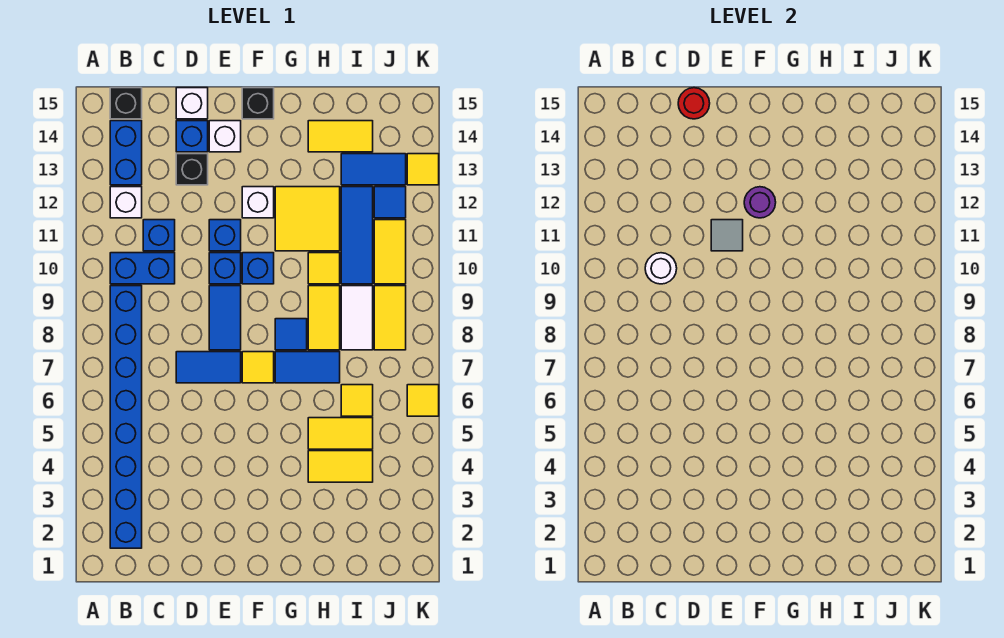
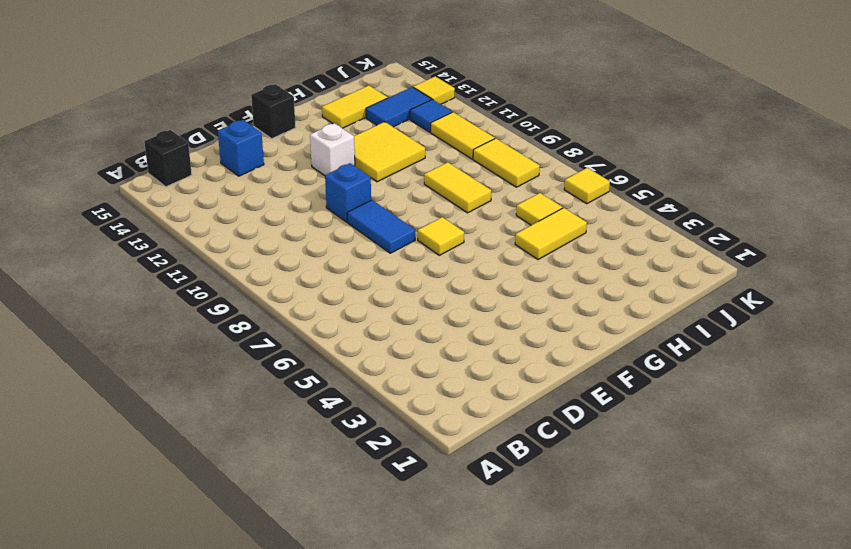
none -> blue brick B2:B9 level 1
none -> blue brick B10:C10 level 1
none -> white brick B12 level 1
none -> blue brick B13:B14 level 1

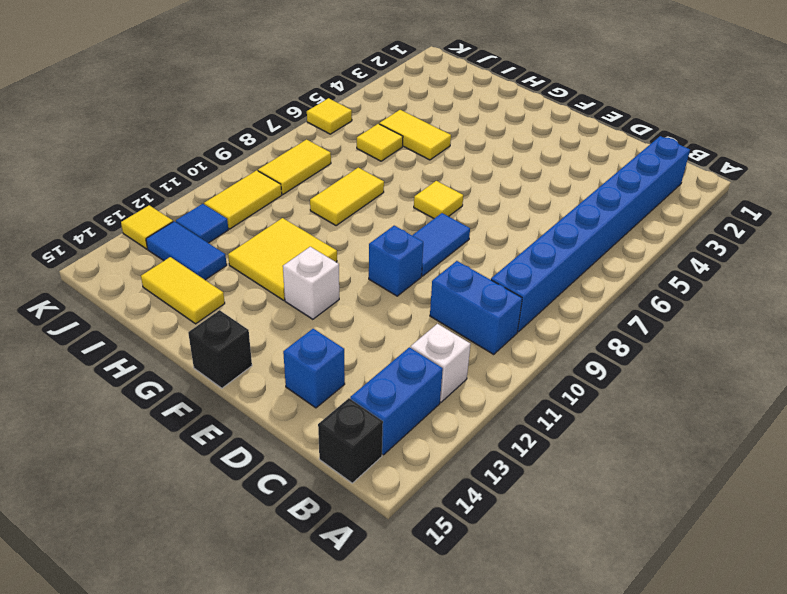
none -> blue brick C11 level 1
none -> blue tile D7:E7 level 1
none -> black brick D13 level 1
none -> white brick D15 level 1

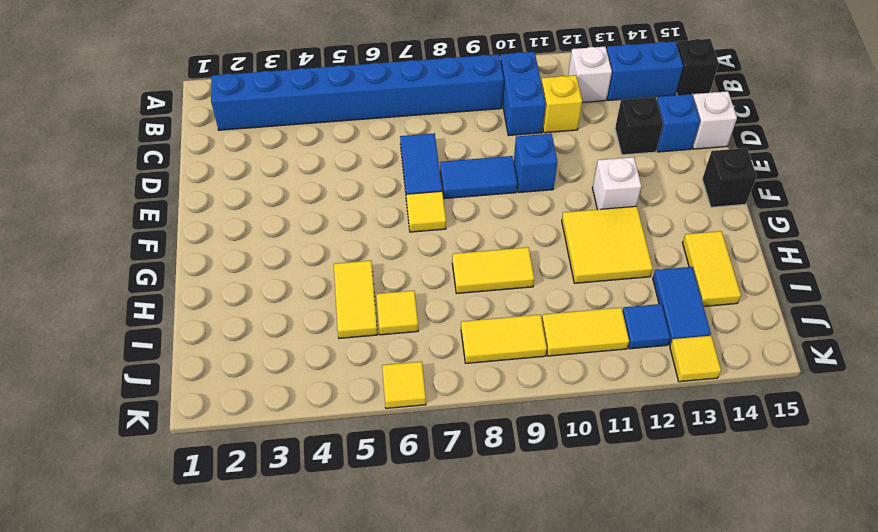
yellow brick C11 level 1 -> blue brick C11 level 1
none -> blue brick E11 level 1
none -> white brick E14 level 1
none -> blue brick F10 level 1
none -> blue tile G7:H7 level 1

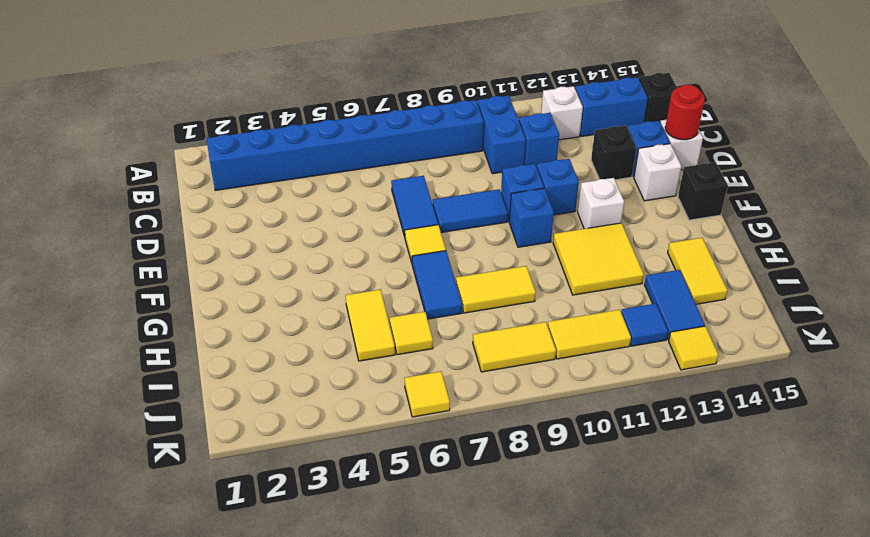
none -> blue tile G8 level 1
none -> yellow tile H4:I4 level 1
none -> yellow tile H10 level 1
none -> white tile I8:I9 level 1

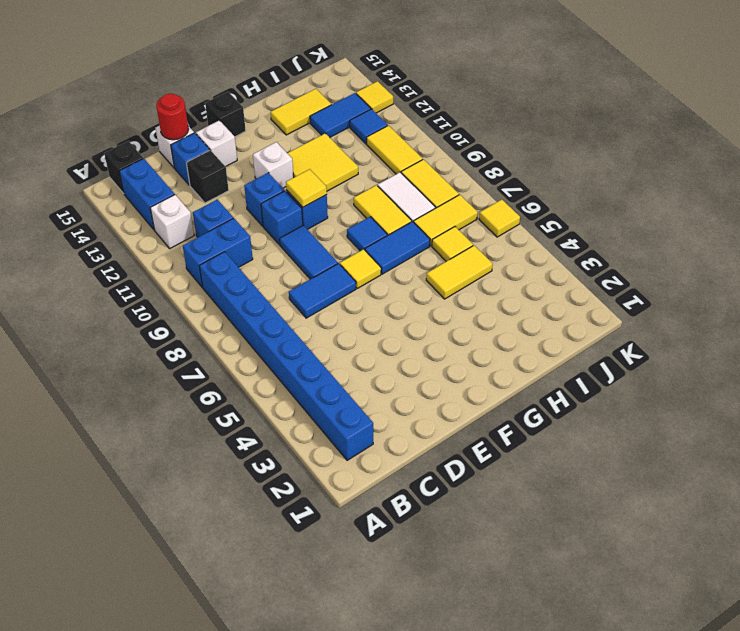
yellow tile F10 level 2 -> yellow tile H10 level 1
yellow tile I7:J7 level 1 -> yellow tile H4:I4 level 1
none -> blue tile I10:I12 level 1
none -> white round brick C10 level 2
none -> grey tile E11 level 2
none -> purple round brick F12 level 2

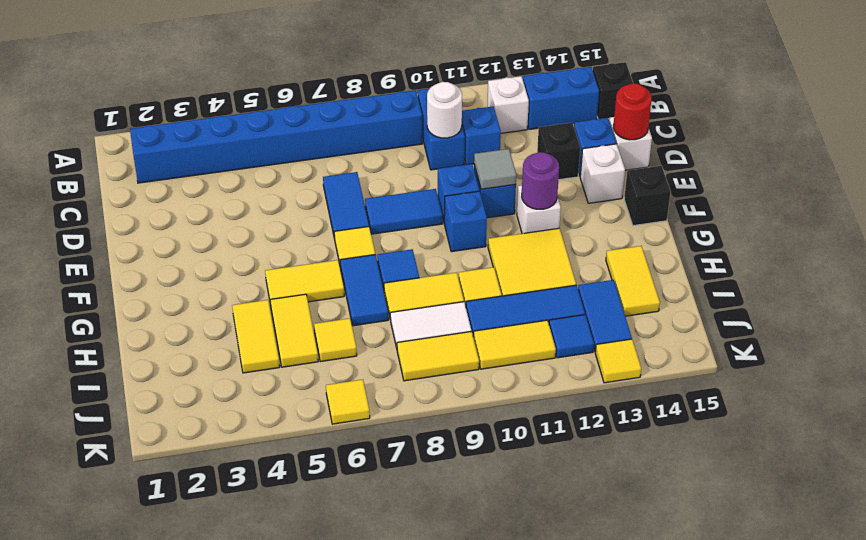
yellow tile G5:G6 level 1 -> none

